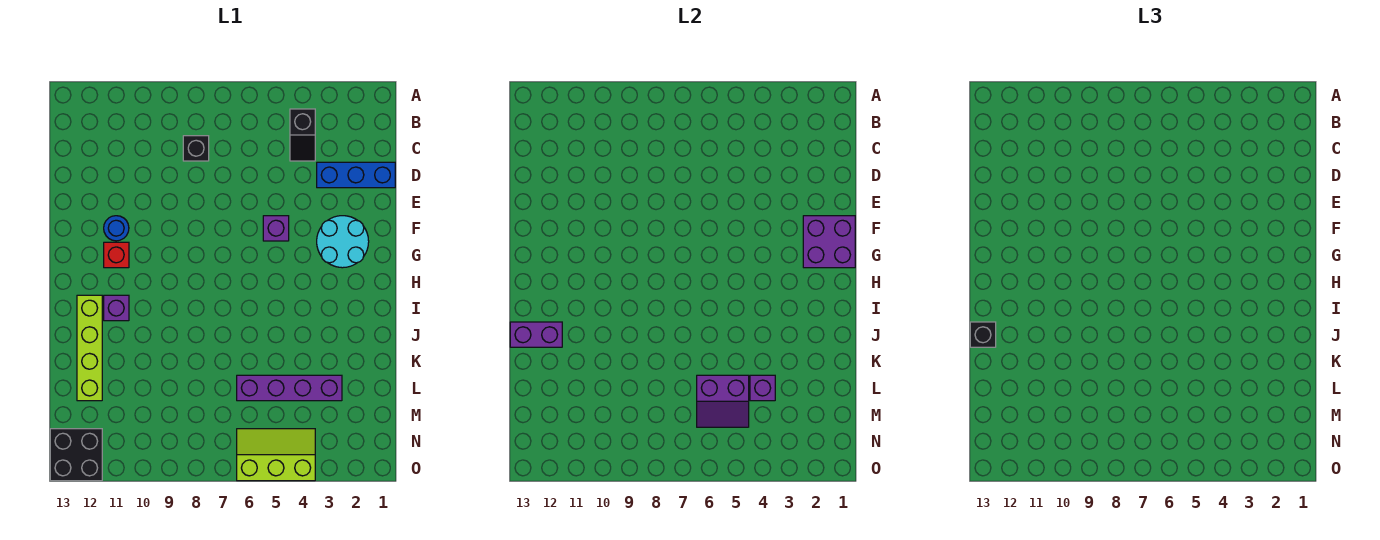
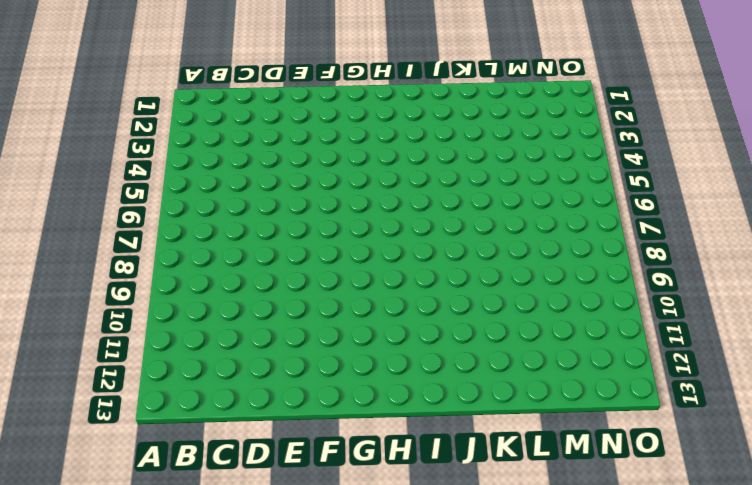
none -> black slope B4:C4 level 1 top B
none -> black brick C8 level 1
none -> blue brick D1:D3 level 1

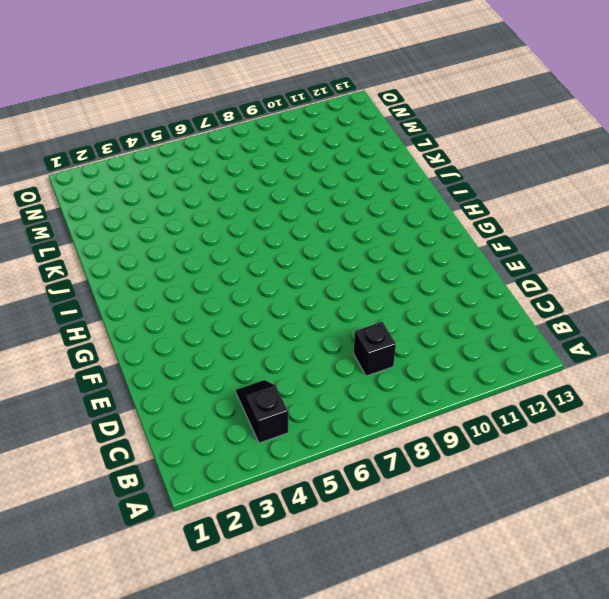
none -> blue brick D1:D3 level 1
none -> cyan round brick F2:G3 level 1
none -> purple brick F5 level 1

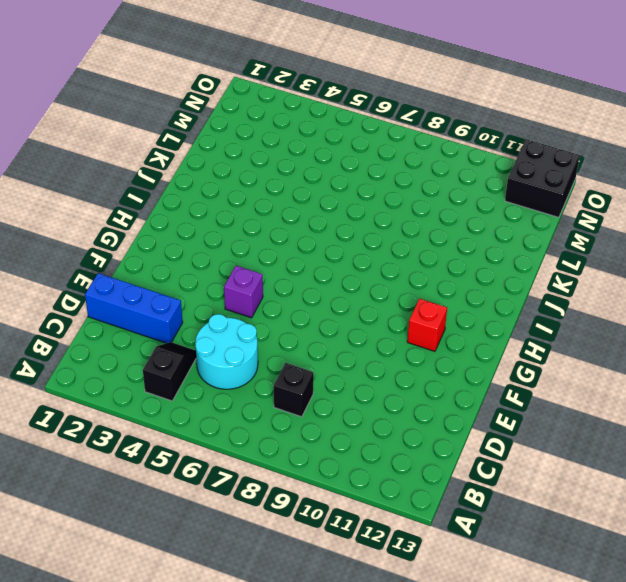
cyan round brick C5:D6 level 1 -> cyan round brick F2:G3 level 1
none -> blue round brick F11 level 1
none -> purple brick I11 level 1
none -> lime brick I12:L12 level 1

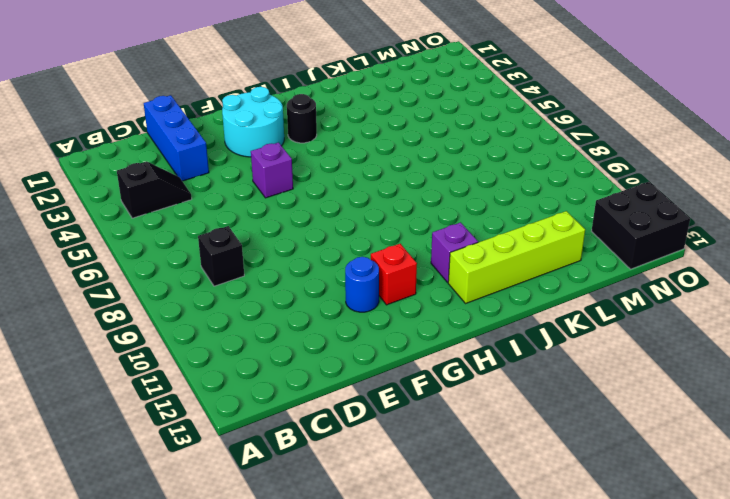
black round brick H3 level 1 -> none
none -> purple brick L3:L6 level 1
none -> lime slope N4:O6 level 1 top O
none -> purple brick F1:G2 level 2

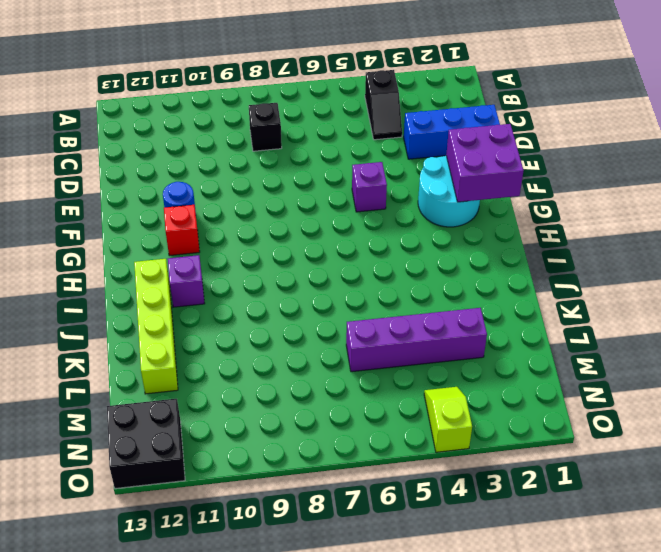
lime slope N4:O4 level 1 top O -> lime slope N4:O6 level 1 top O
none -> purple brick J12:J13 level 2
none -> purple brick L4 level 2
none -> purple slope L5:M6 level 2 top L

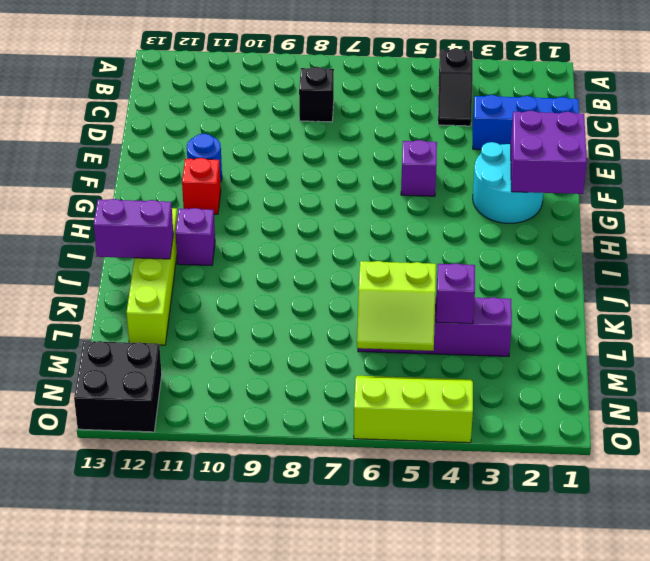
lime slope L5:M6 level 2 top L -> purple slope L5:M6 level 2 top L
none -> black brick J13 level 3

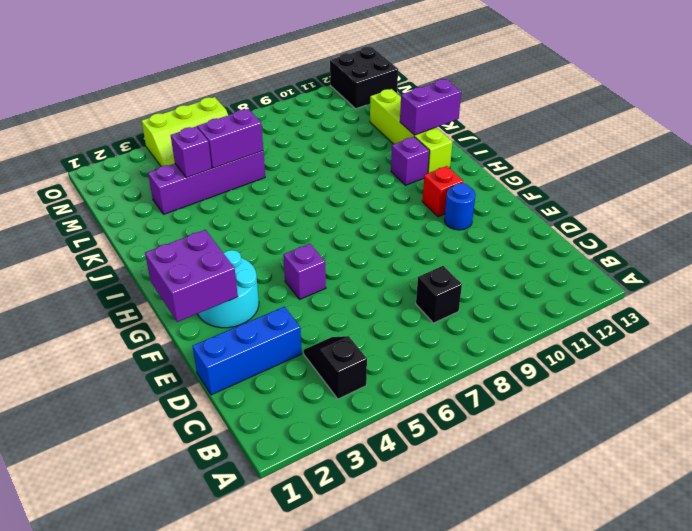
none -> black brick J13 level 3

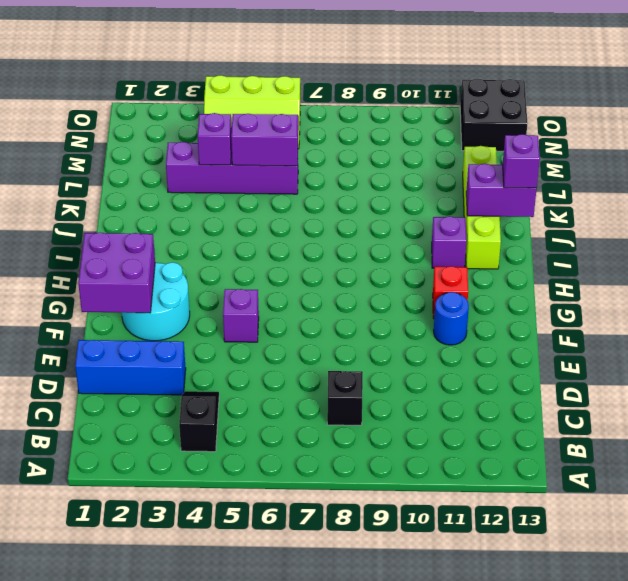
purple brick J13 level 3 -> black brick J13 level 3

